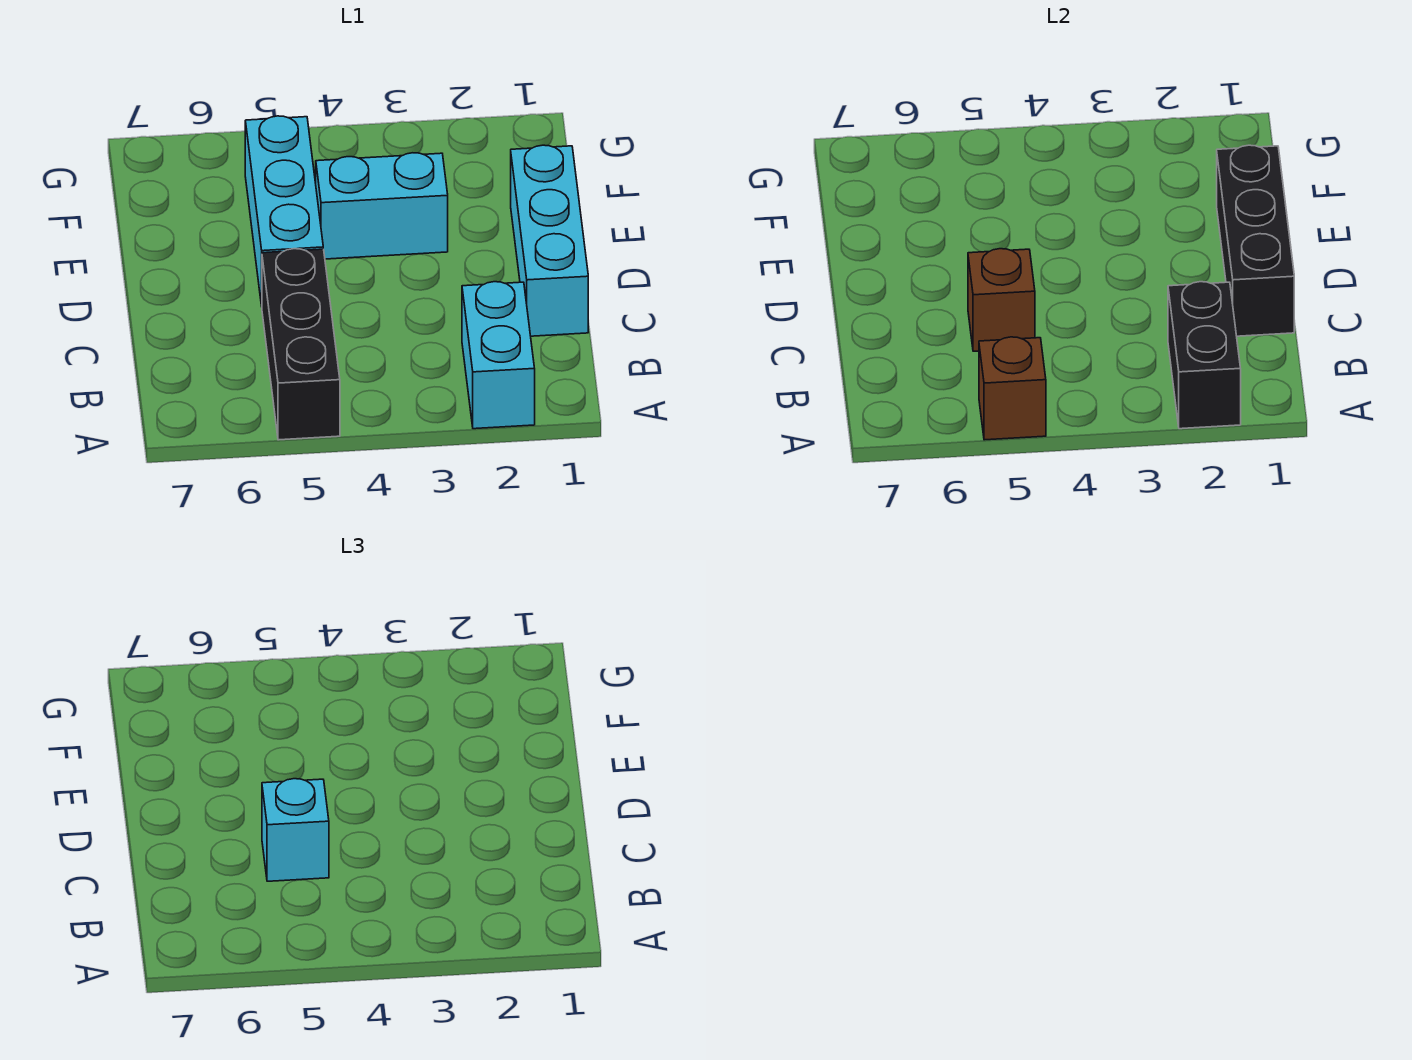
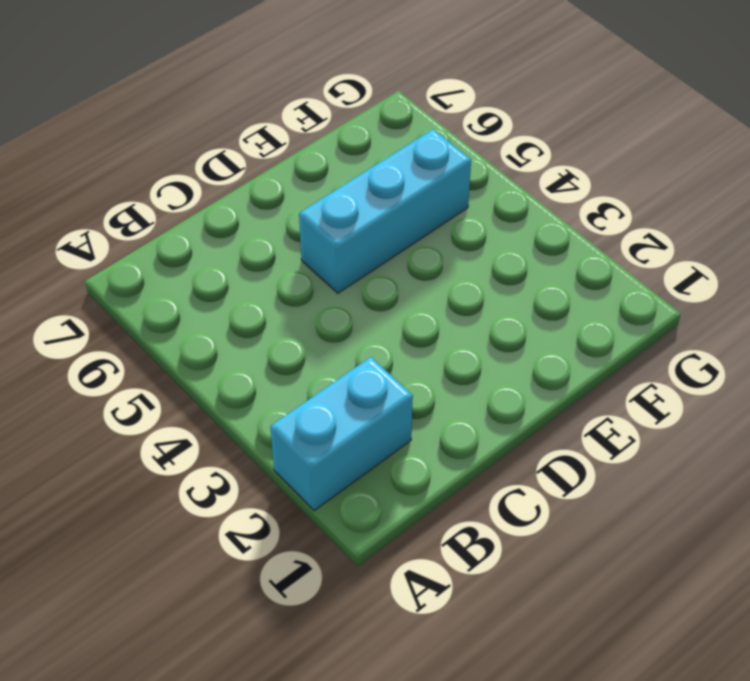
none -> black brick A5:C5 level 1
none -> cyan brick C1:E1 level 1

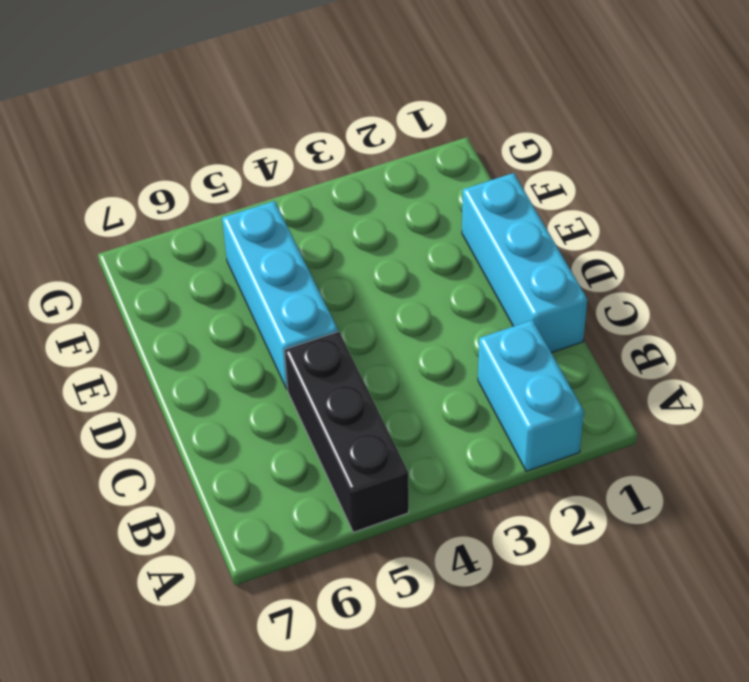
none -> cyan brick E3:E4 level 1
none -> black brick A2:B2 level 2

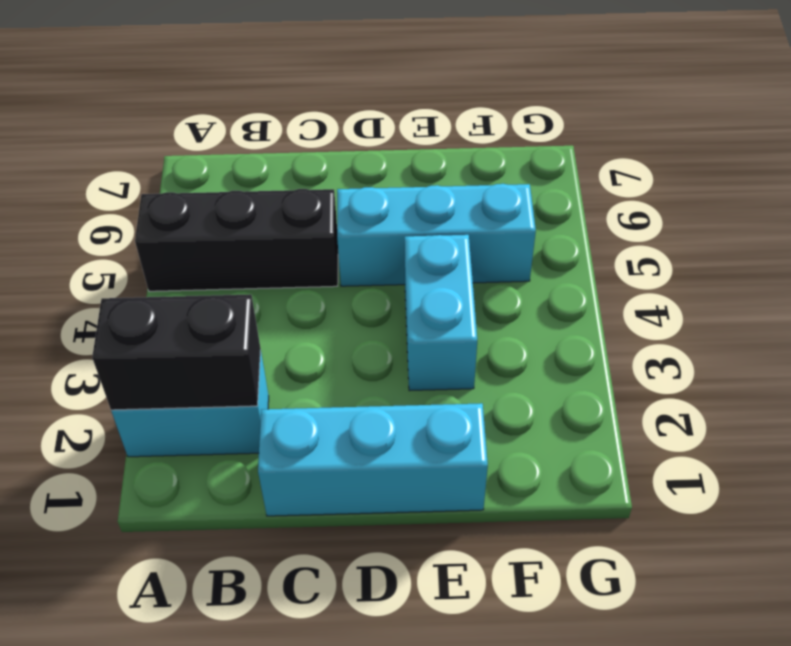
none -> brown brick A5 level 2
none -> black brick C1:E1 level 2

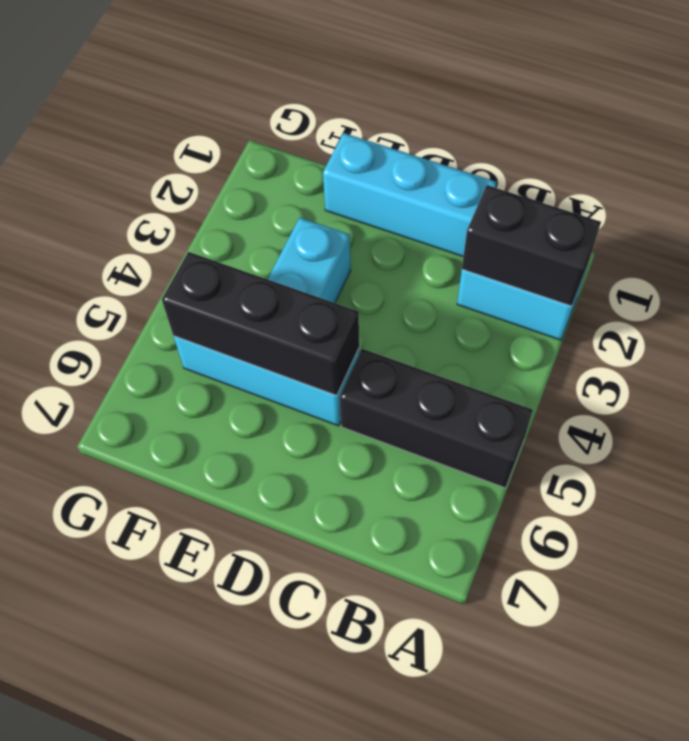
black brick D5:F5 level 2 -> black brick C1:E1 level 2
none -> brown brick A5 level 2
none -> brown brick C5 level 2

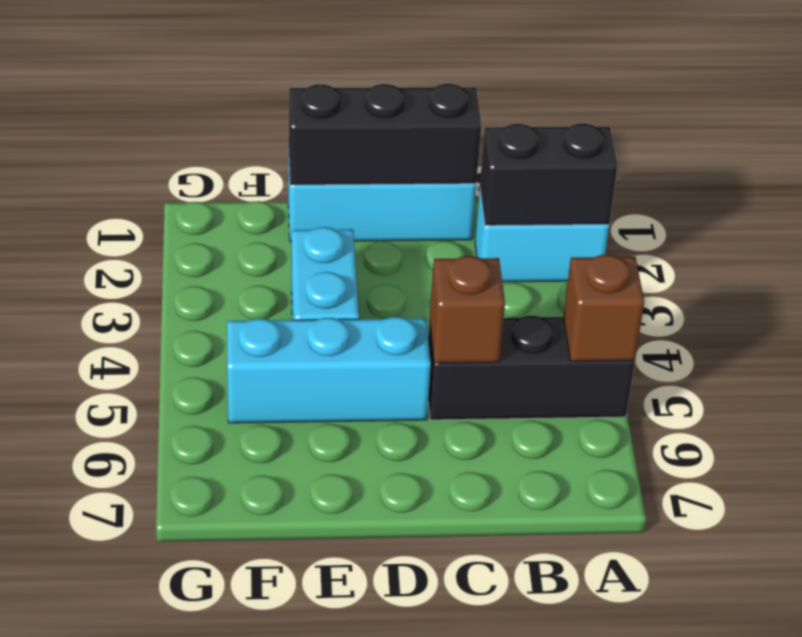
none -> cyan brick C5 level 3

